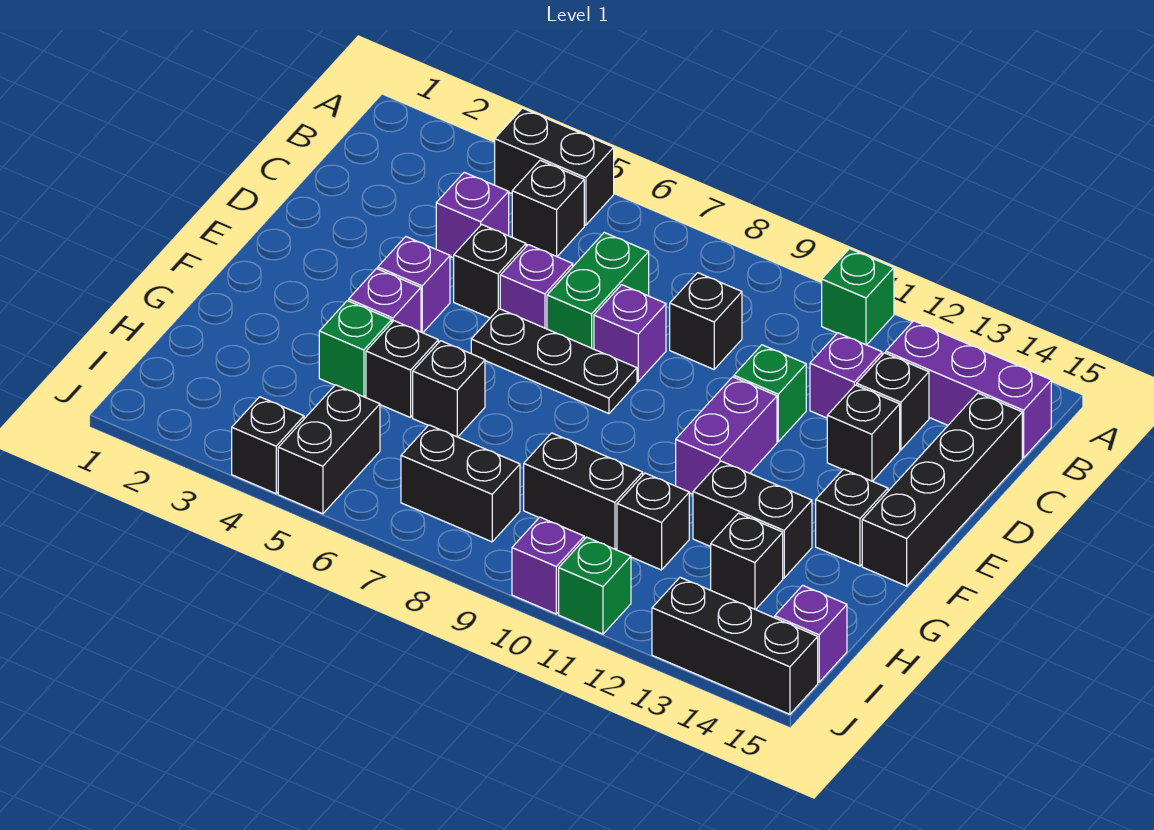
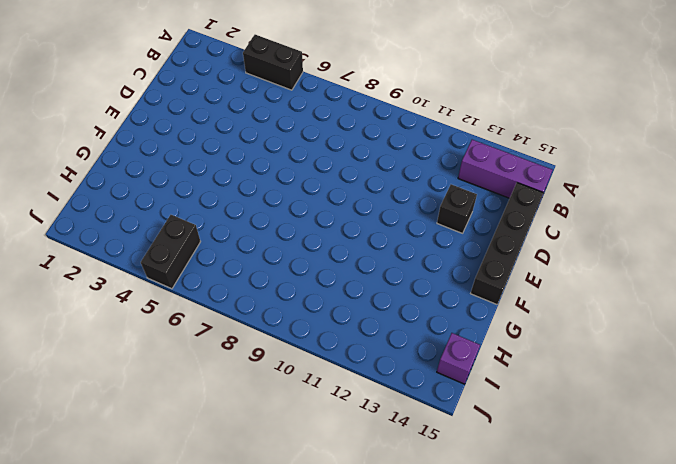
none -> green brick A11 level 1
none -> black brick B5 level 1
none -> purple brick C4 level 1
none -> green brick C7:D7 level 1

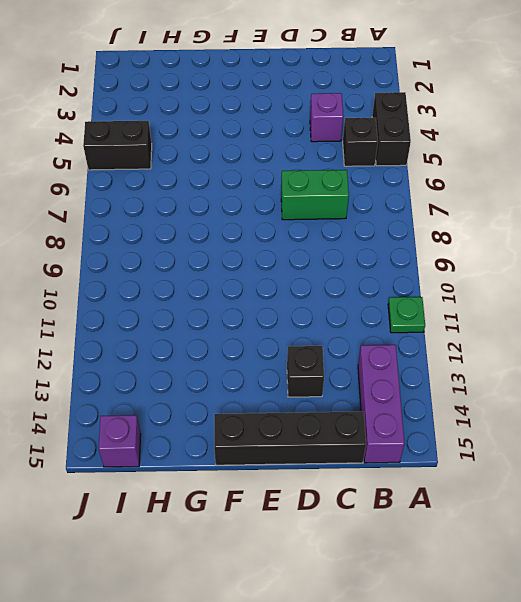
green plate A11 level 1 -> green brick A11 level 1
none -> black brick C9 level 1
none -> purple brick C12 level 1
none -> black brick C13 level 1
none -> black brick D5 level 1

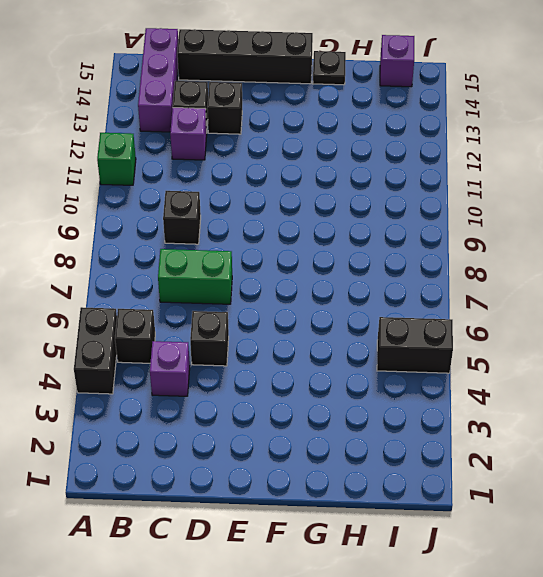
black plate G15 level 1 -> none
none -> purple brick D6 level 1
none -> purple brick D8 level 1
none -> green brick D11 level 1
none -> purple brick E4 level 1

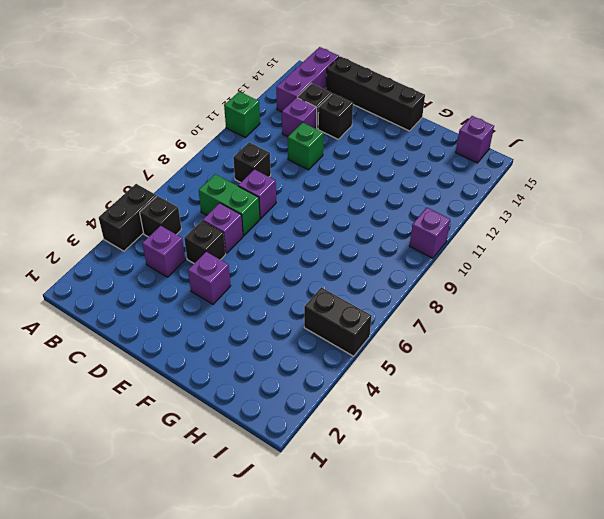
none -> black plate E6:E8 level 1
none -> purple brick E11:F11 level 1
none -> purple brick F4 level 1
none -> black brick F14 level 1

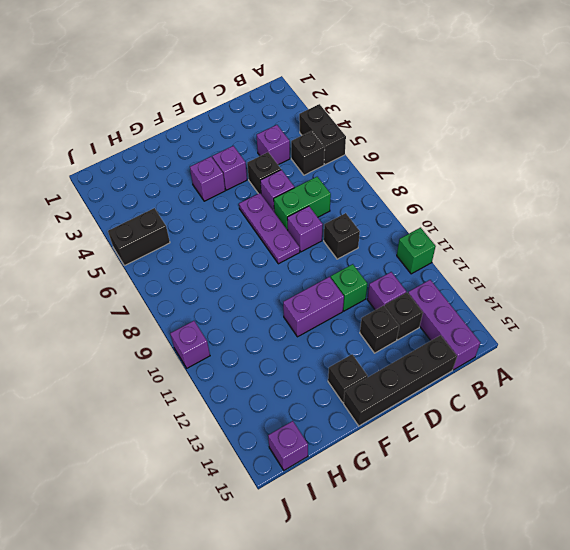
purple plate E6:E8 level 1 -> black plate E6:E8 level 1
none -> green brick G4 level 1
none -> black brick G5 level 1
none -> black brick G6 level 1
none -> black brick G12:G13 level 1

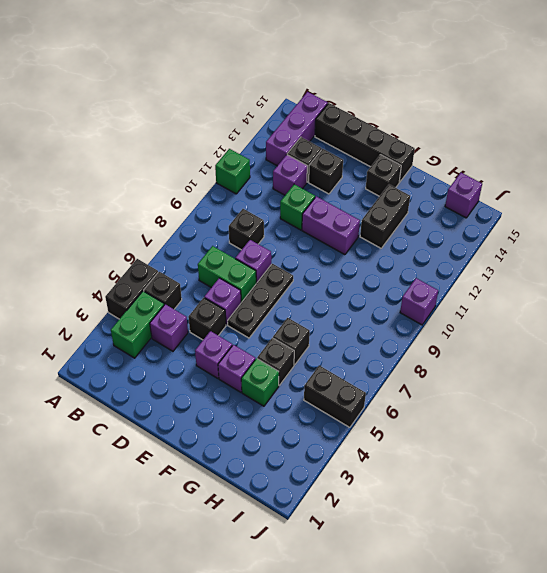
green brick B3:B4 level 1 -> none
none -> black brick H9:H10 level 1
none -> black brick H11 level 1
none -> black brick H13 level 1
none -> black brick I7:I8 level 1

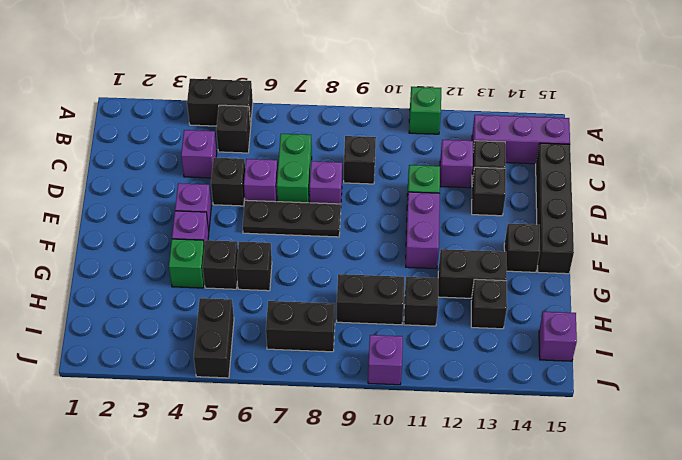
none -> black brick J4 level 1
none -> green brick J11 level 1
none -> black brick J13:J15 level 1

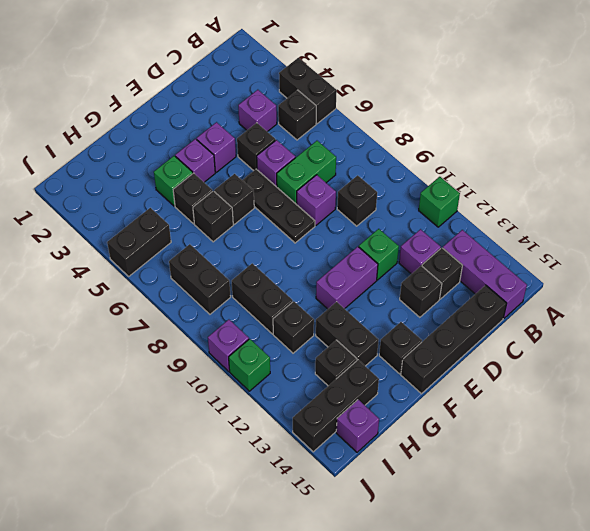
black brick F6 level 1 -> black brick J4 level 1
black brick H14:J14 level 1 -> black brick J13:J15 level 1

